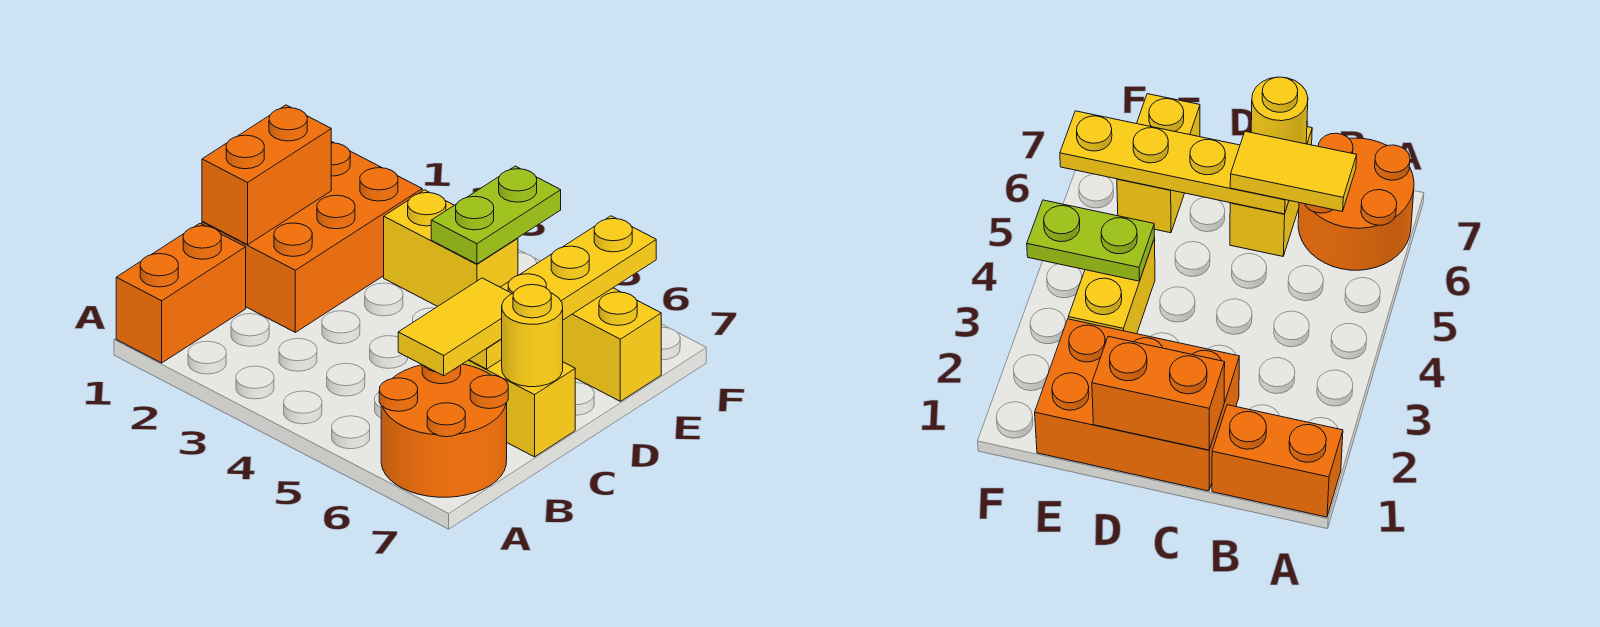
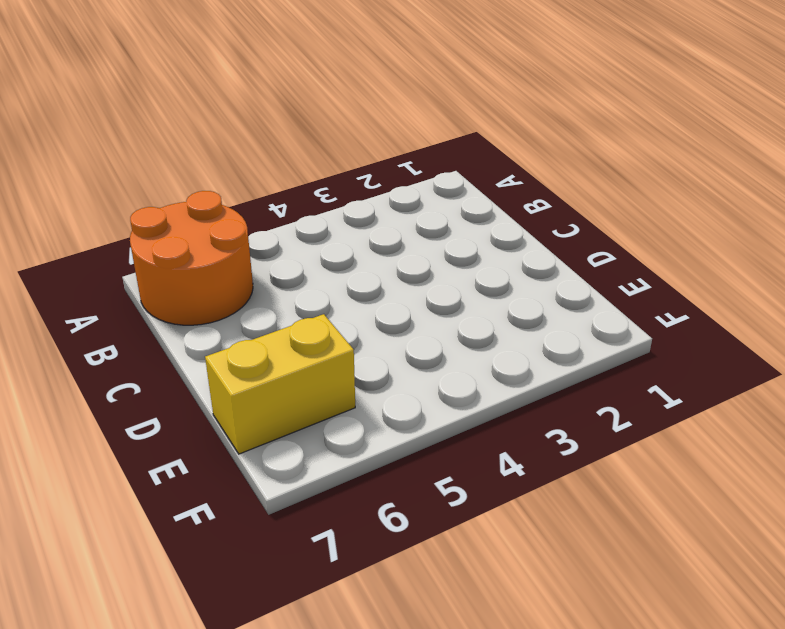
none -> orange brick A1:B1 level 1
none -> orange brick C1:E2 level 1

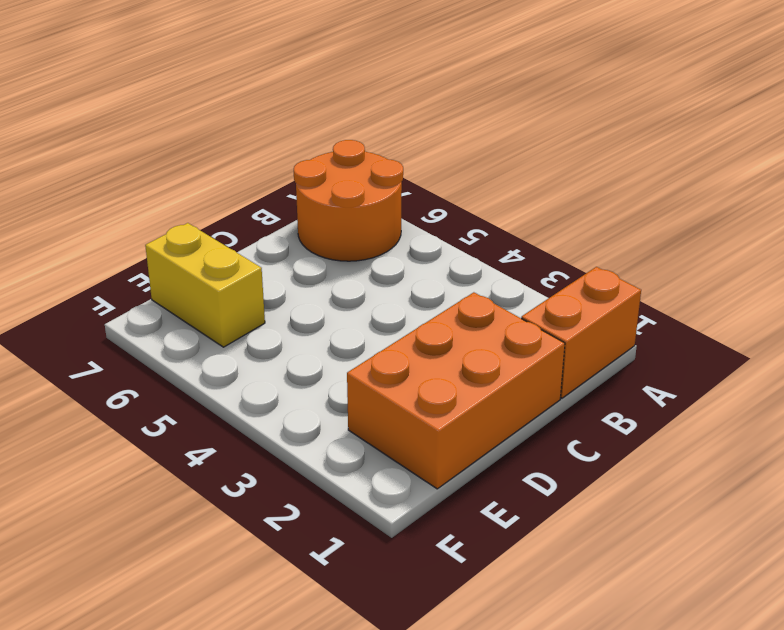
none -> yellow brick C6:C7 level 1
none -> yellow brick E3:E4 level 1

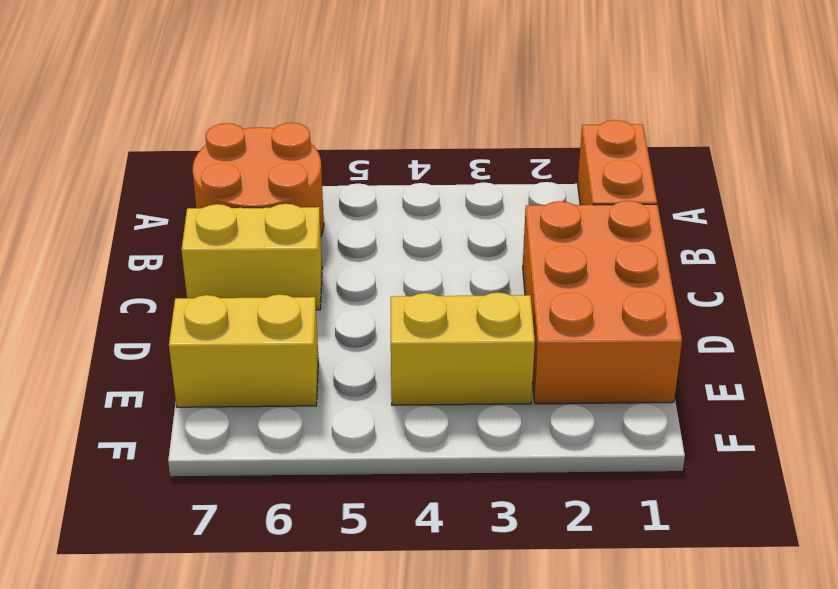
none -> orange brick C1:D1 level 2
none -> yellow plate C6:F6 level 2

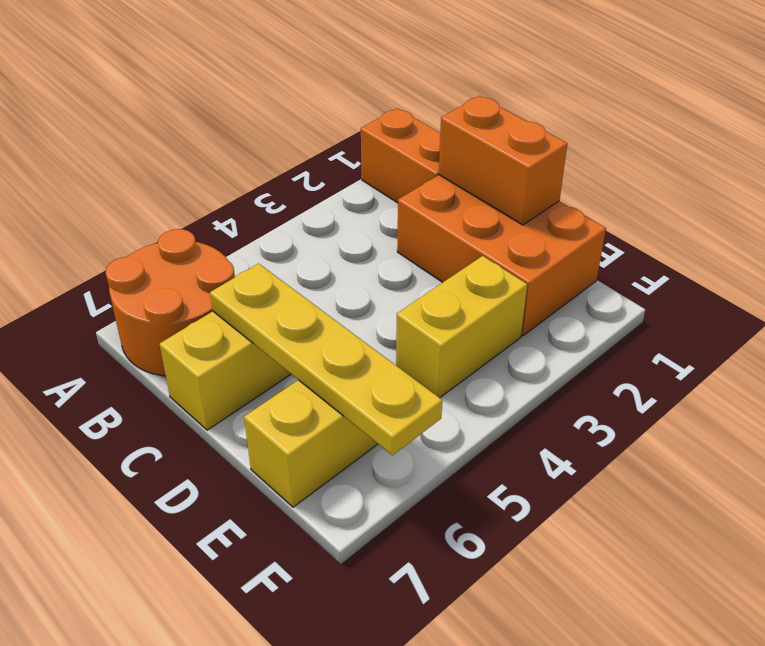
none -> yellow round brick C7 level 2
none -> lime plate E4:F4 level 2

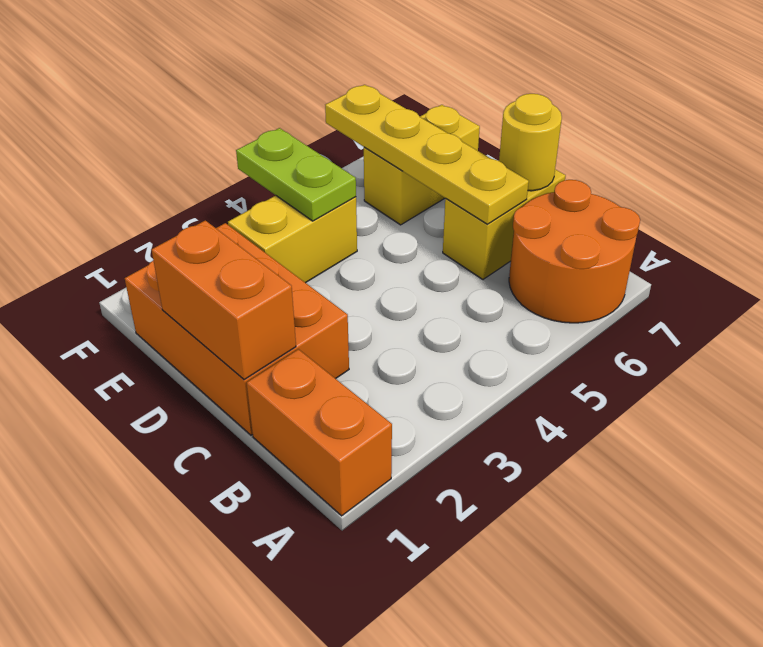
none -> yellow tile B6:C6 level 3

